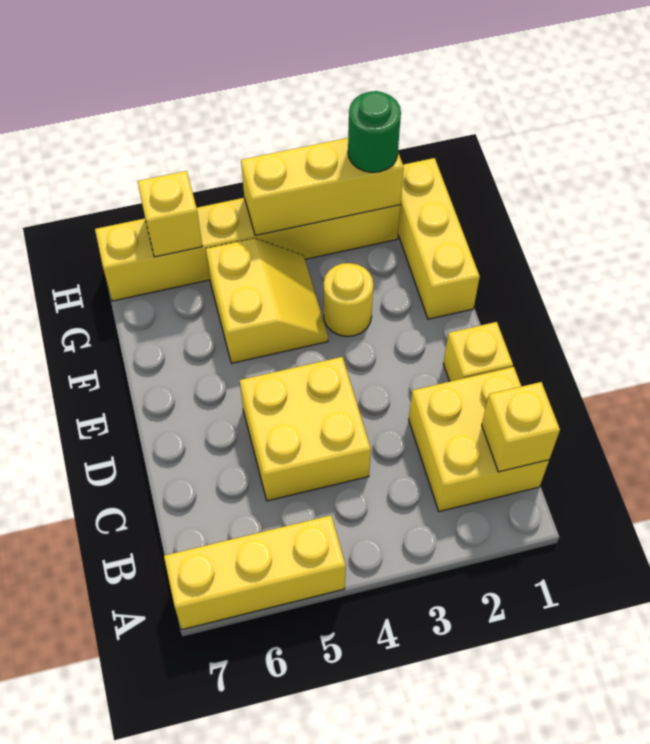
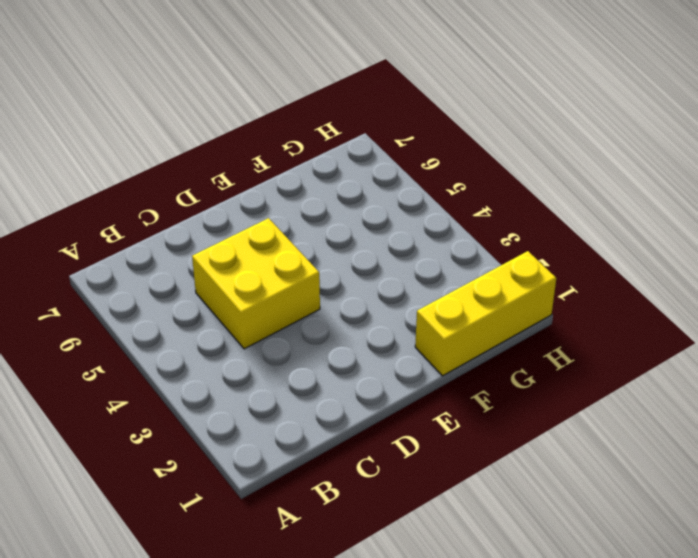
none -> yellow brick A5:A7 level 1
none -> yellow brick B1:C2 level 1
none -> yellow brick D1 level 1

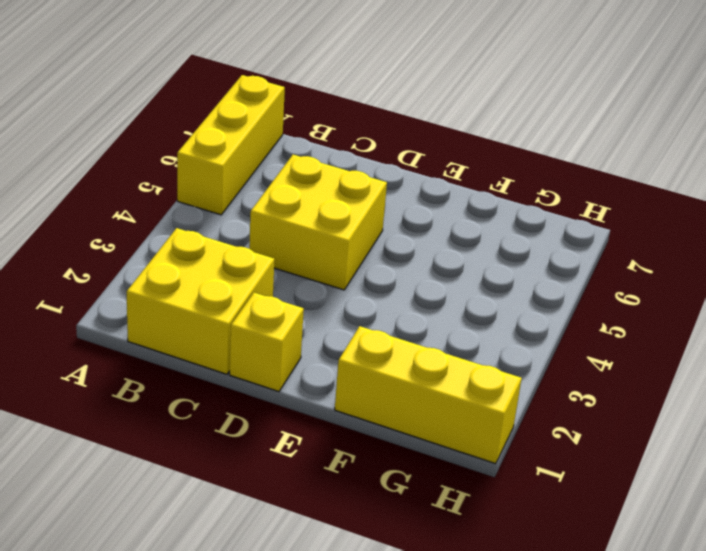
none -> yellow round brick F3 level 1
none -> yellow slope F4:G5 level 1 top 5
none -> yellow brick H2:H7 level 1

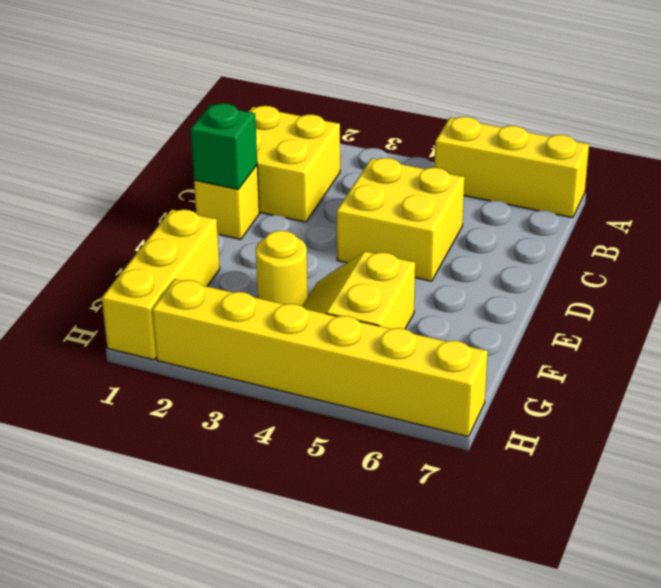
green brick D1 level 2 -> none
none -> yellow brick B1 level 2
none -> yellow brick H2:H4 level 2
none -> yellow brick H6 level 2

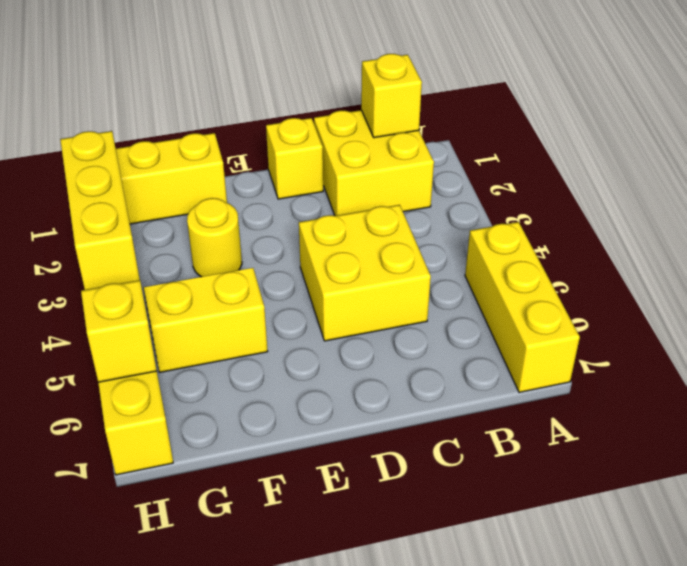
none -> green round brick H2 level 3

